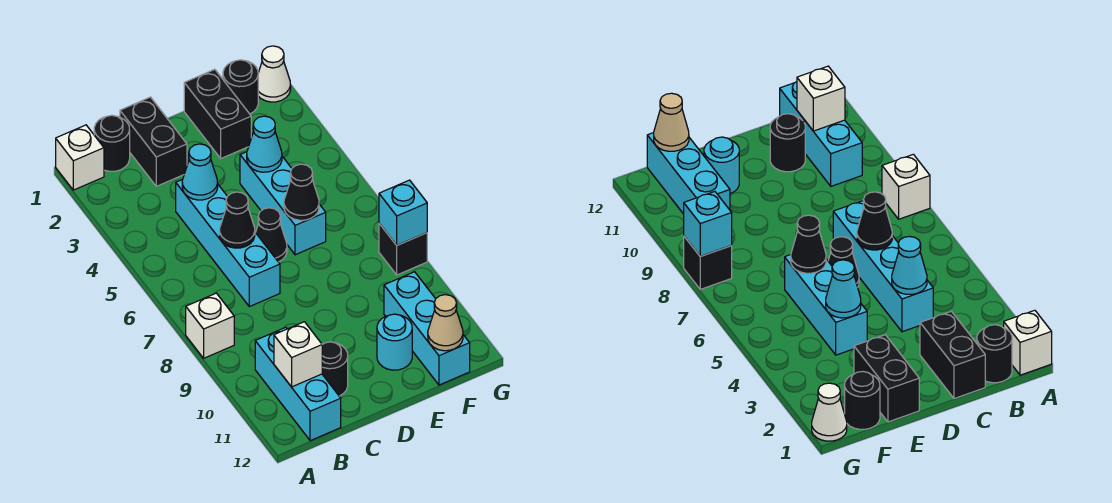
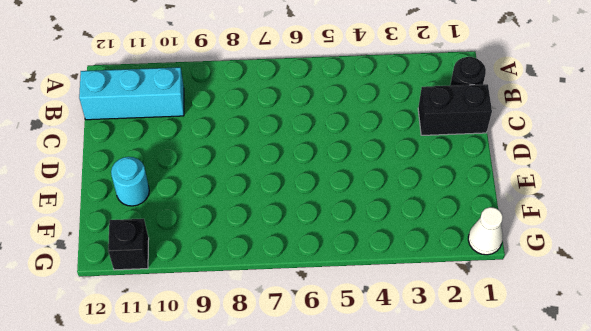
black brick G11 level 1 -> black brick G8 level 1
none -> white brick A1 level 1
none -> white brick A8 level 1
none -> cyan brick C4:C7 level 1

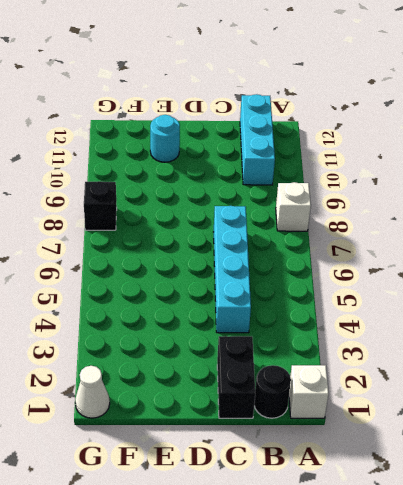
none -> black round brick C11 level 1
none -> black cone D6 level 1
none -> black brick E1:E2 level 1

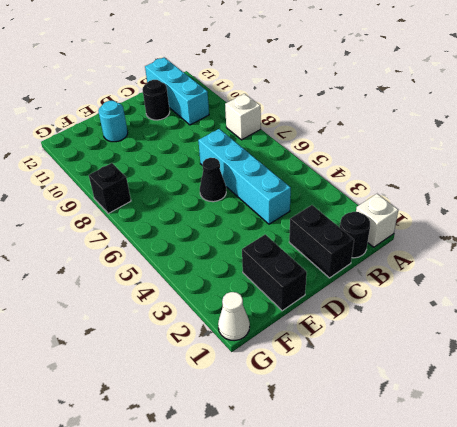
none -> cyan brick E4:E6 level 1
none -> black round brick F1 level 1
none -> cyan brick F10:F12 level 1

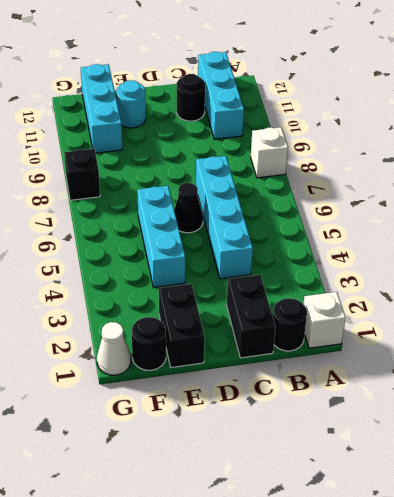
none -> white brick B11 level 2
none -> cyan cone C4 level 2
none -> black cone C6 level 2

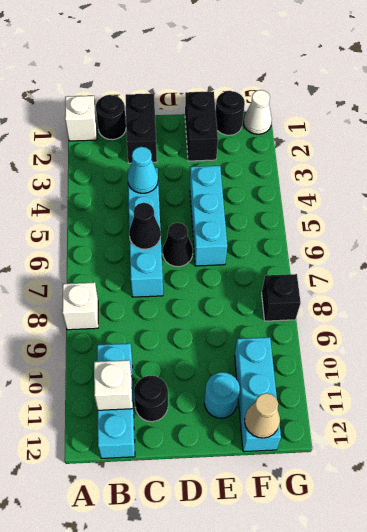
none -> cyan cone E4 level 2
none -> black cone E6 level 2
none -> cyan brick G8 level 2

